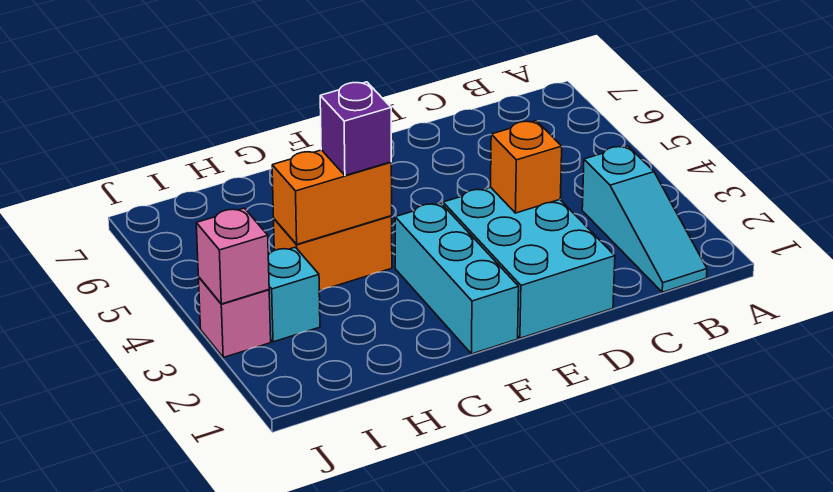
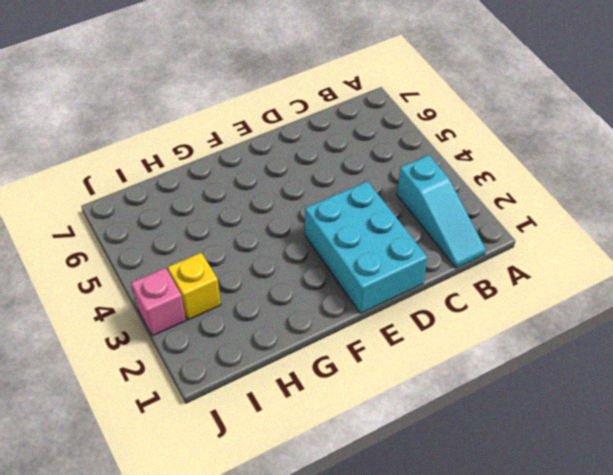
yellow brick I3 level 1 -> cyan brick I3 level 1
none -> cyan brick F1:F3 level 1
none -> orange brick G4:H4 level 1

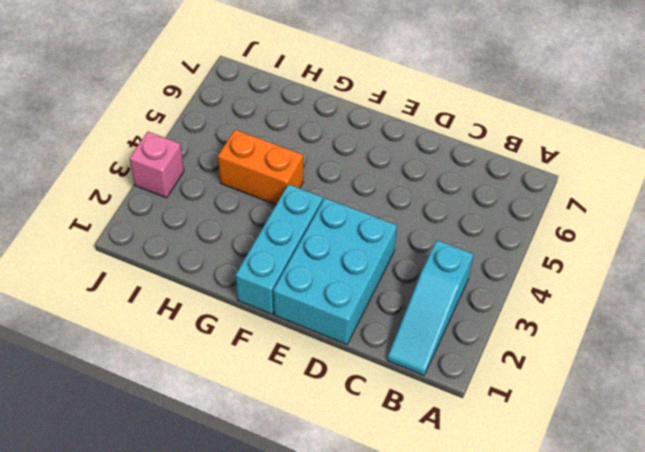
none -> cyan brick I3 level 1
none -> orange brick D3 level 2

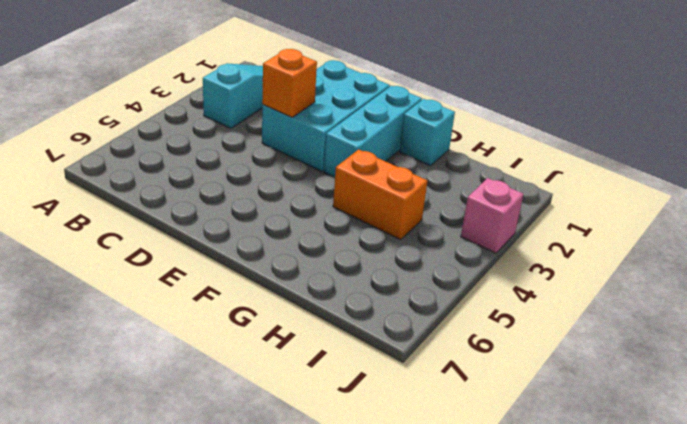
cyan brick G1 level 1 -> cyan brick I3 level 1
none -> orange brick G4:H4 level 2
none -> pink brick J3 level 2

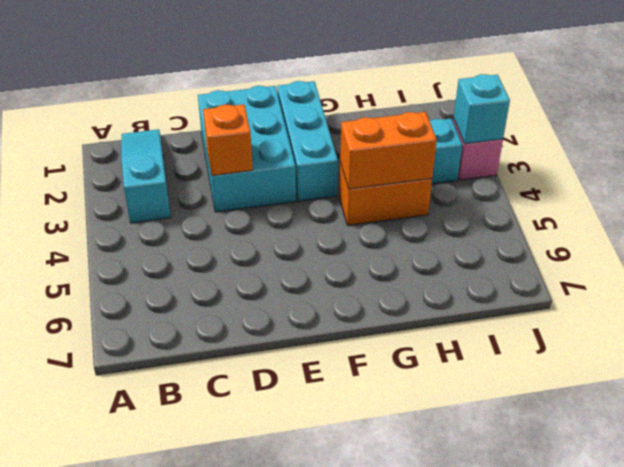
cyan brick J3 level 2 -> pink brick J3 level 2
none -> purple brick G4 level 3

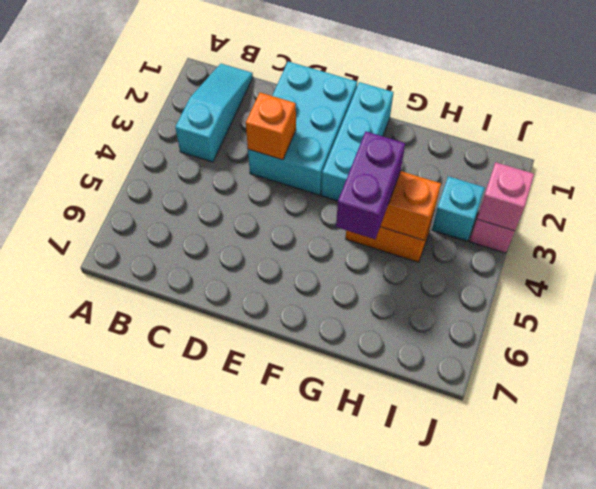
purple brick G4:G5 level 3 -> purple brick G4 level 3

